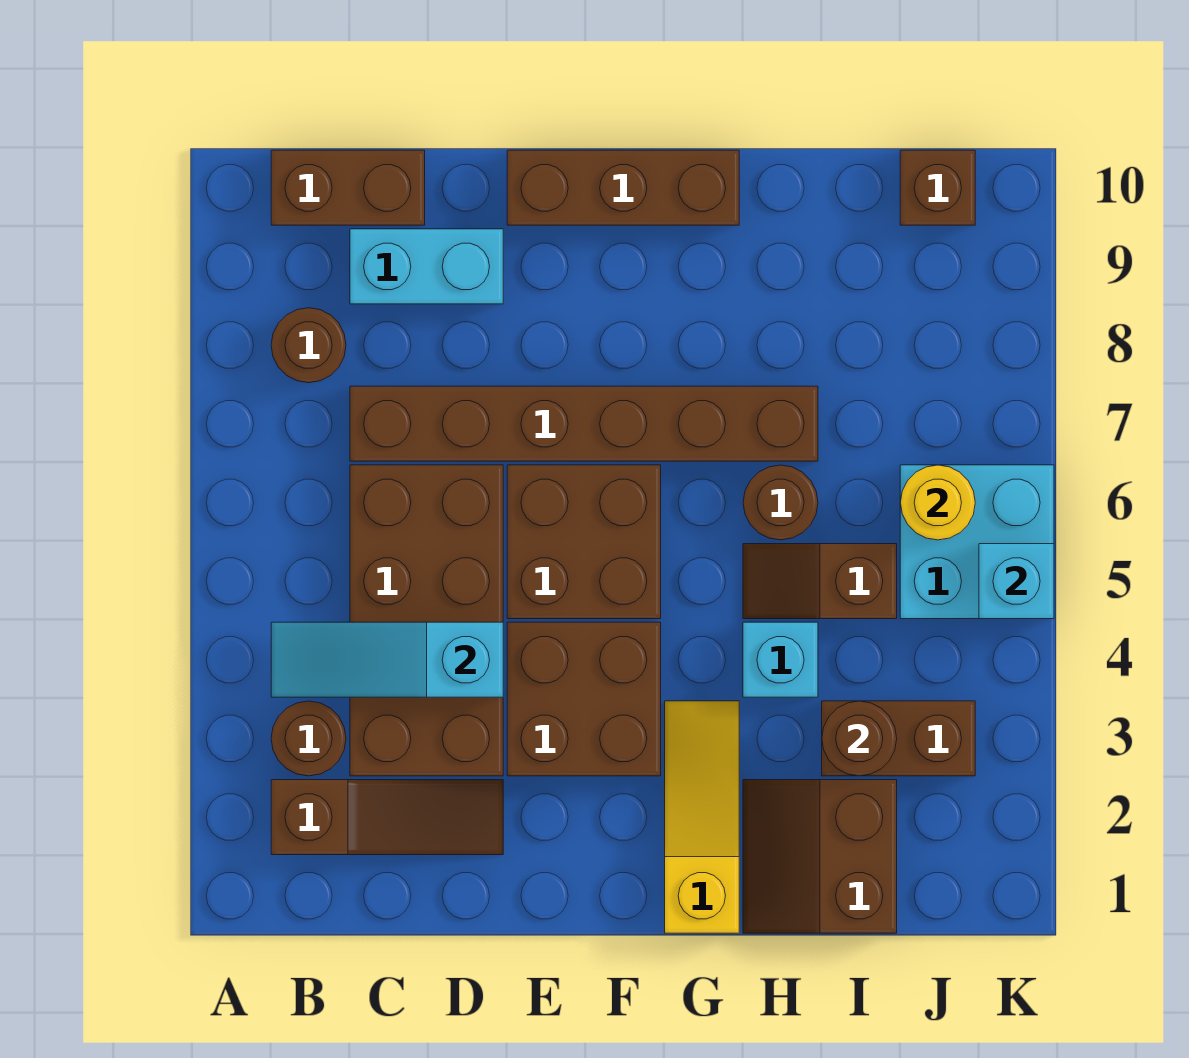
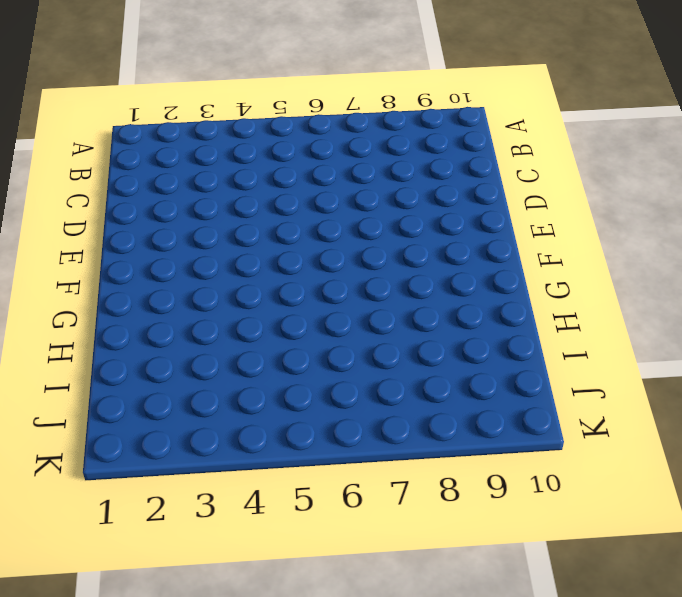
none -> brown slope B2:D2 level 1 top B
none -> brown round brick B3 level 1
none -> brown round brick B8 level 1

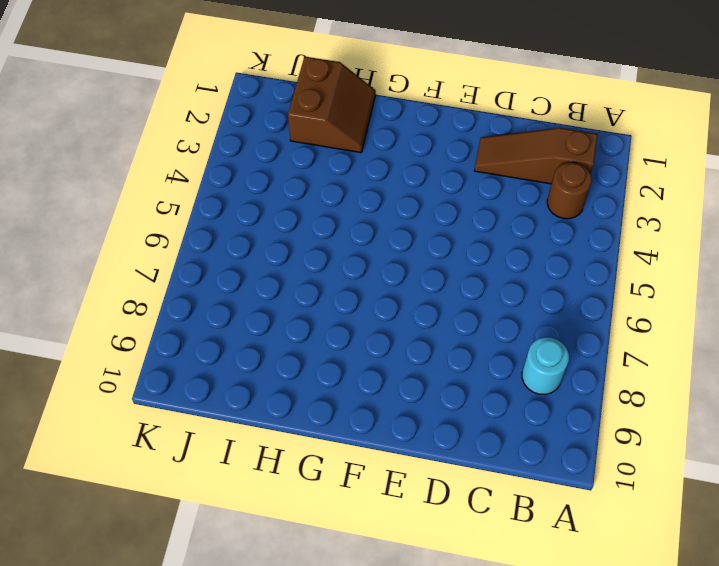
cyan round brick B8 level 1 -> brown round brick B8 level 1
none -> brown brick B10:C10 level 1
none -> brown brick C3:D6 level 1
none -> brown brick C7:H7 level 1

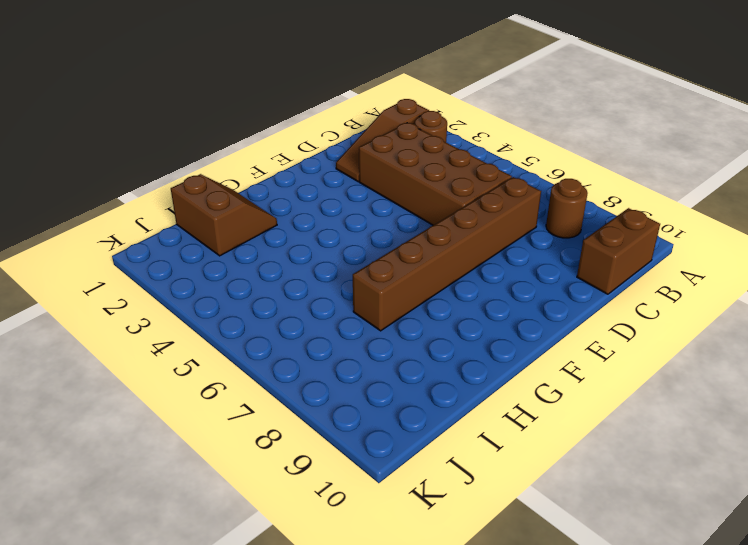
none -> cyan brick C9:D9 level 1
none -> brown brick E3:F4 level 1
none -> brown brick E5:F6 level 1

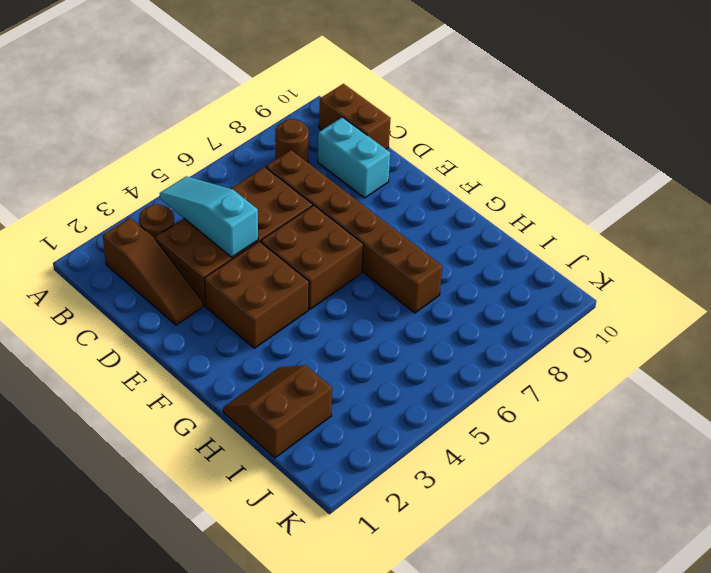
none -> brown brick E10:G10 level 1
none -> yellow slope G1:G3 level 1 top 1
none -> cyan brick H4 level 1

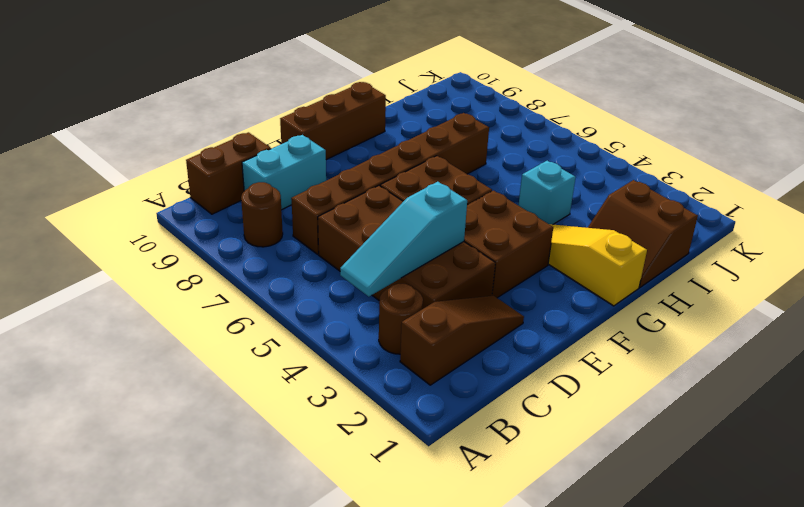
none -> brown slope H5:I5 level 1 top I
none -> brown round brick H6 level 1
none -> brown brick I3:J3 level 1

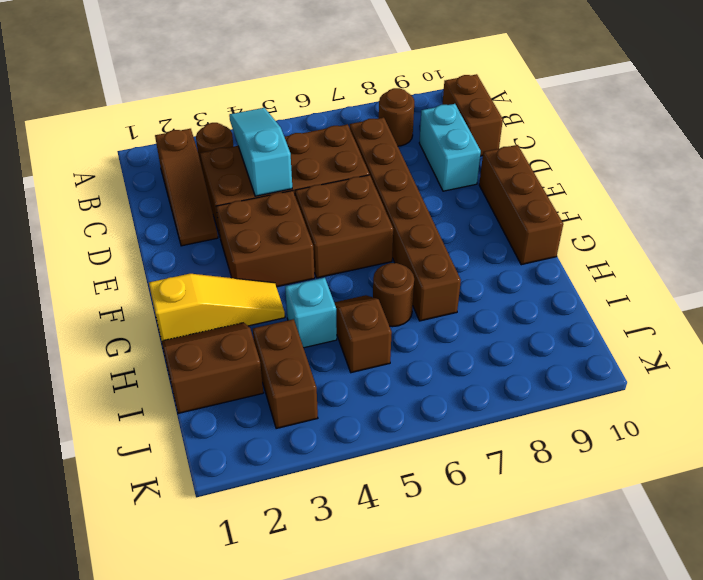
none -> cyan brick J5:K6 level 1
none -> brown brick J10 level 1
none -> brown round brick I3 level 2

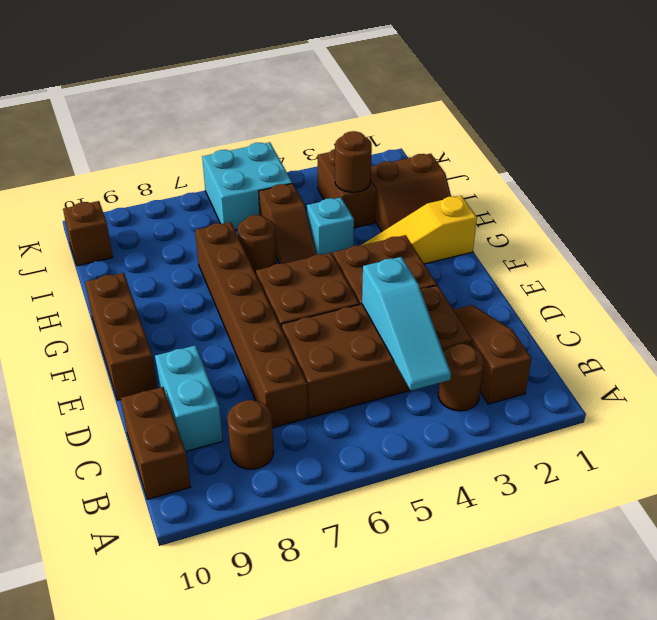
none -> yellow round brick J6 level 2
none -> cyan brick K5 level 2

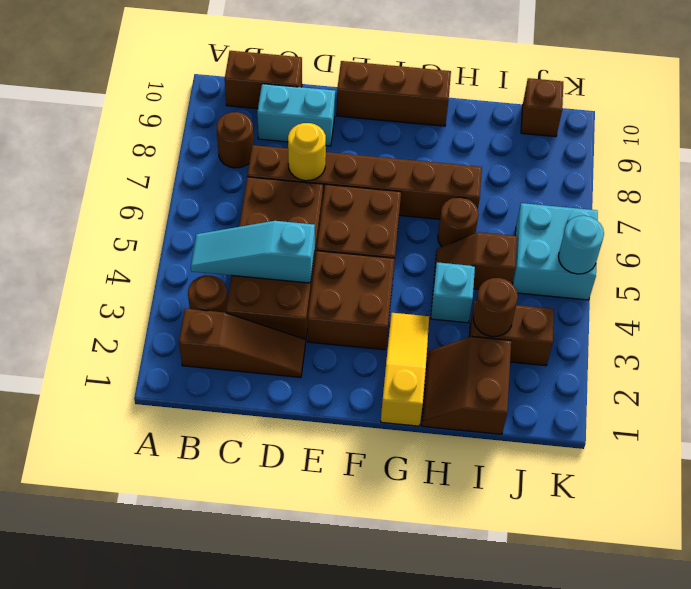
yellow round brick D7 level 2 -> yellow round brick J6 level 2
cyan round brick K5 level 2 -> cyan brick K5 level 2

